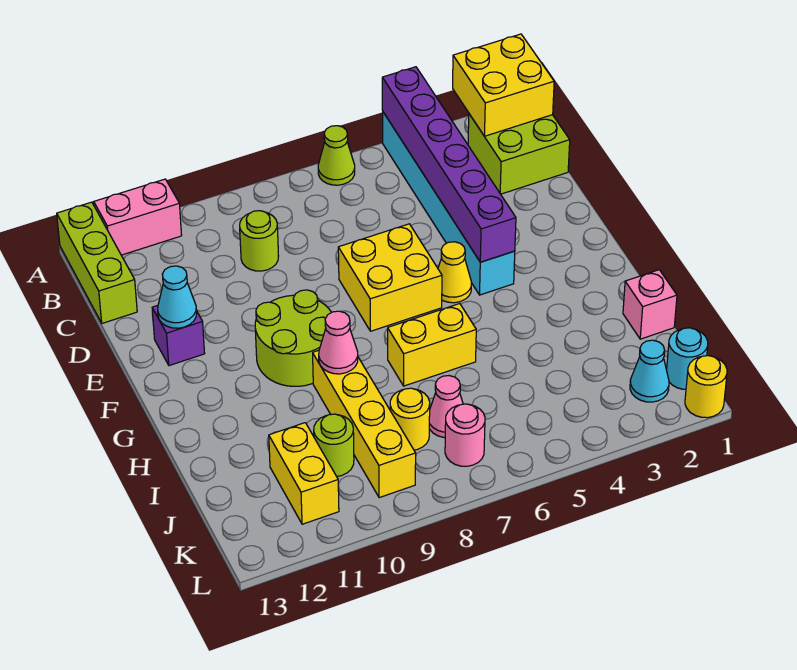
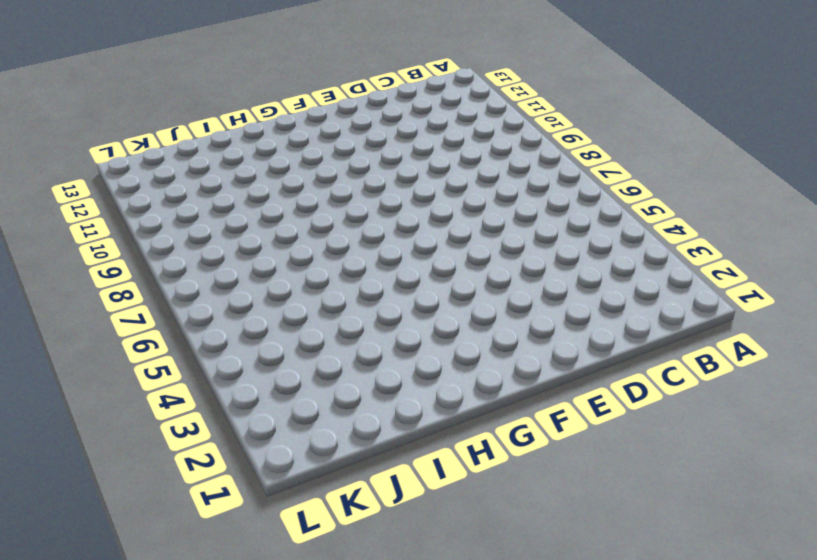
none -> cyan brick A4:F4 level 1
none -> lime cone A6 level 1
none -> pink brick A11:A12 level 1

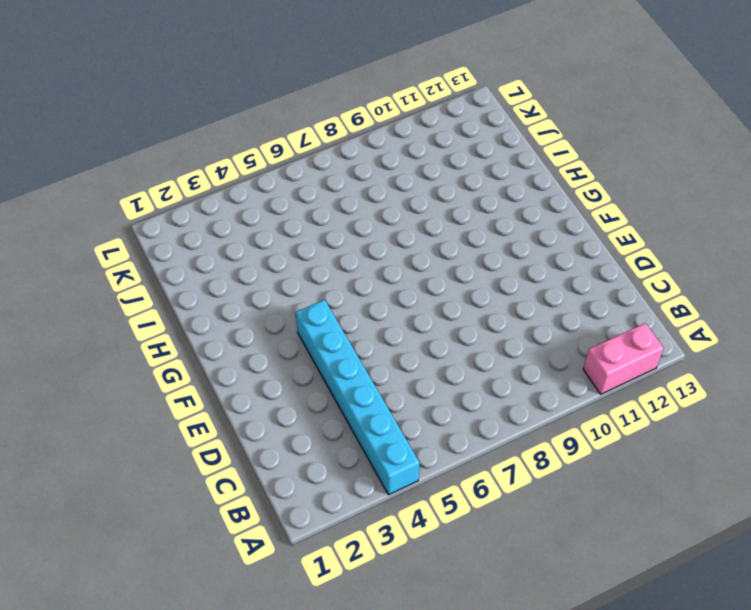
none -> lime cone A6 level 1
none -> lime brick A13:C13 level 1
none -> lime brick B1:C2 level 1

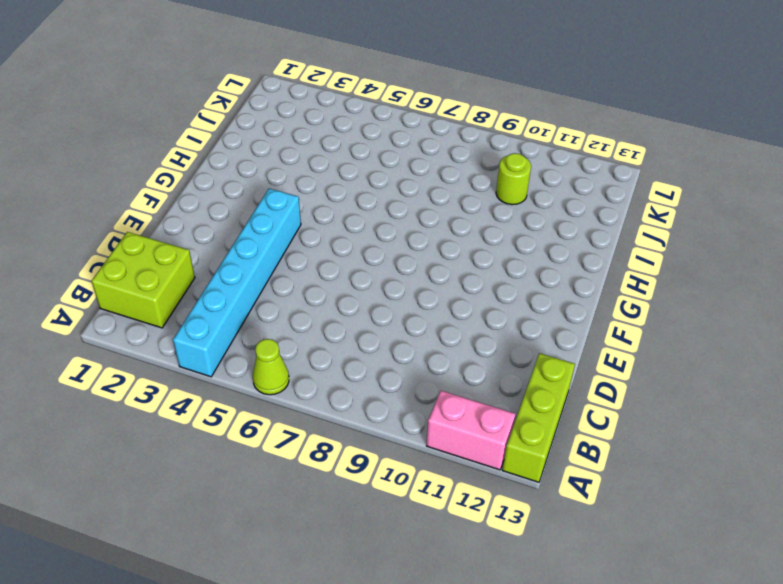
none -> lime round brick C9 level 1
none -> yellow brick E6:F7 level 1
none -> purple brick E12 level 1

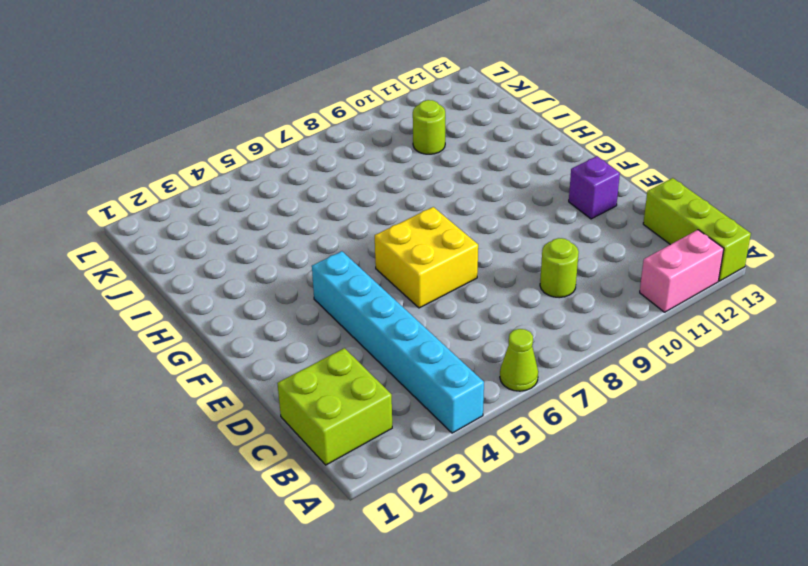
none -> yellow cone F5 level 1
none -> lime round brick F9:G10 level 1
none -> yellow brick H6:H7 level 1

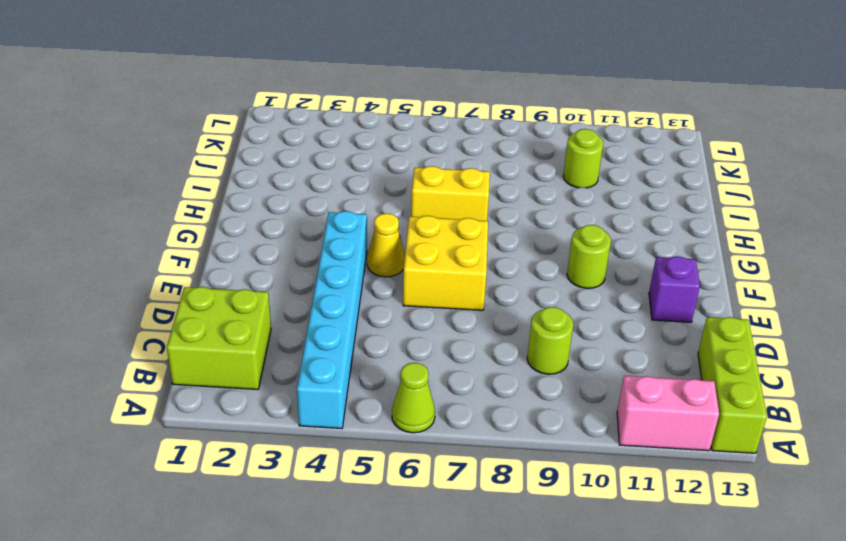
lime round brick F10 level 1 -> lime round brick F9:G10 level 1
none -> yellow brick H9:K9 level 1
none -> pink brick I1 level 1
none -> pink cone J7 level 1

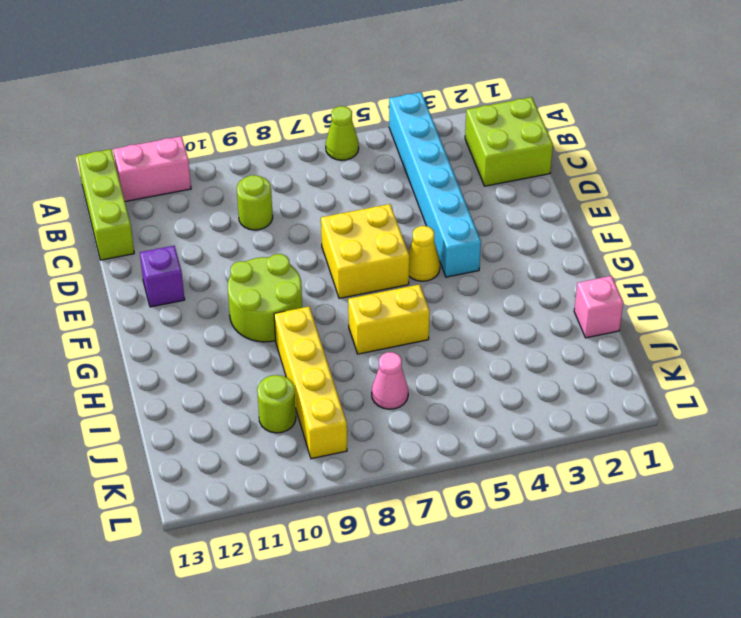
none -> yellow round brick J8 level 1
none -> yellow brick J11:K11 level 1
none -> cyan round brick K1 level 1

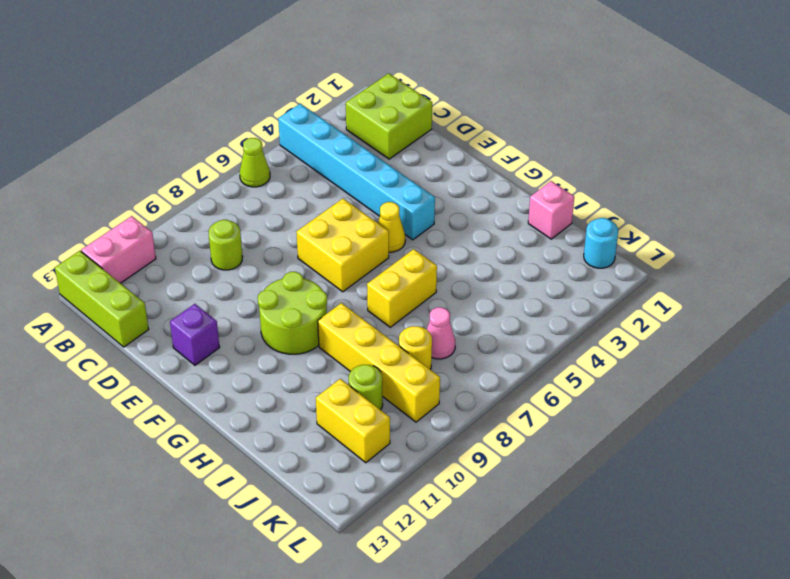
none -> cyan cone K2 level 1
none -> pink round brick K7 level 1
none -> yellow round brick L1 level 1

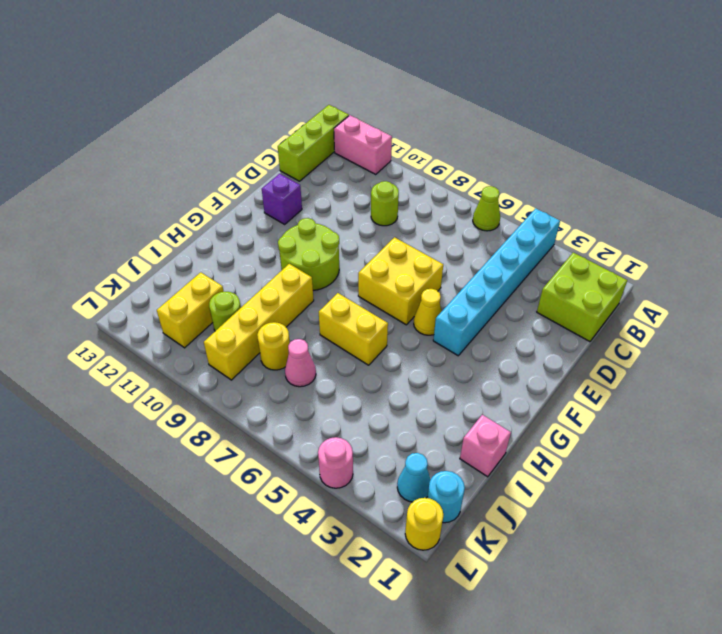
pink round brick L4 level 1 -> pink round brick K7 level 1
none -> yellow brick A1:B2 level 2
none -> purple brick A4:F4 level 2
none -> cyan cone E12 level 2

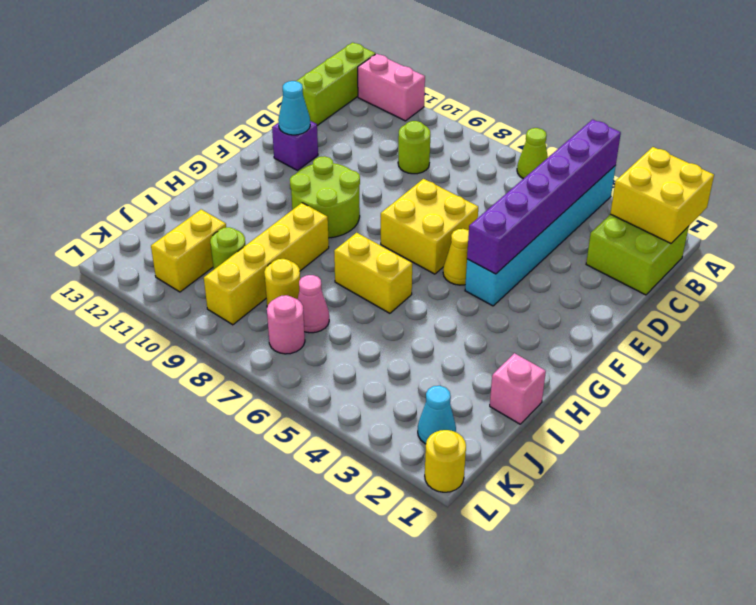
none -> cyan round brick K1 level 1
none -> pink cone H9 level 2

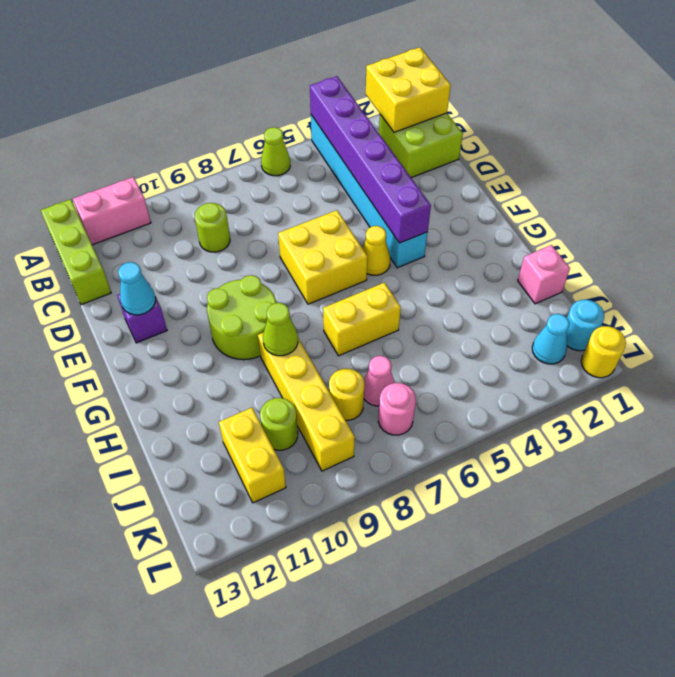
lime cone H9 level 2 -> pink cone H9 level 2

